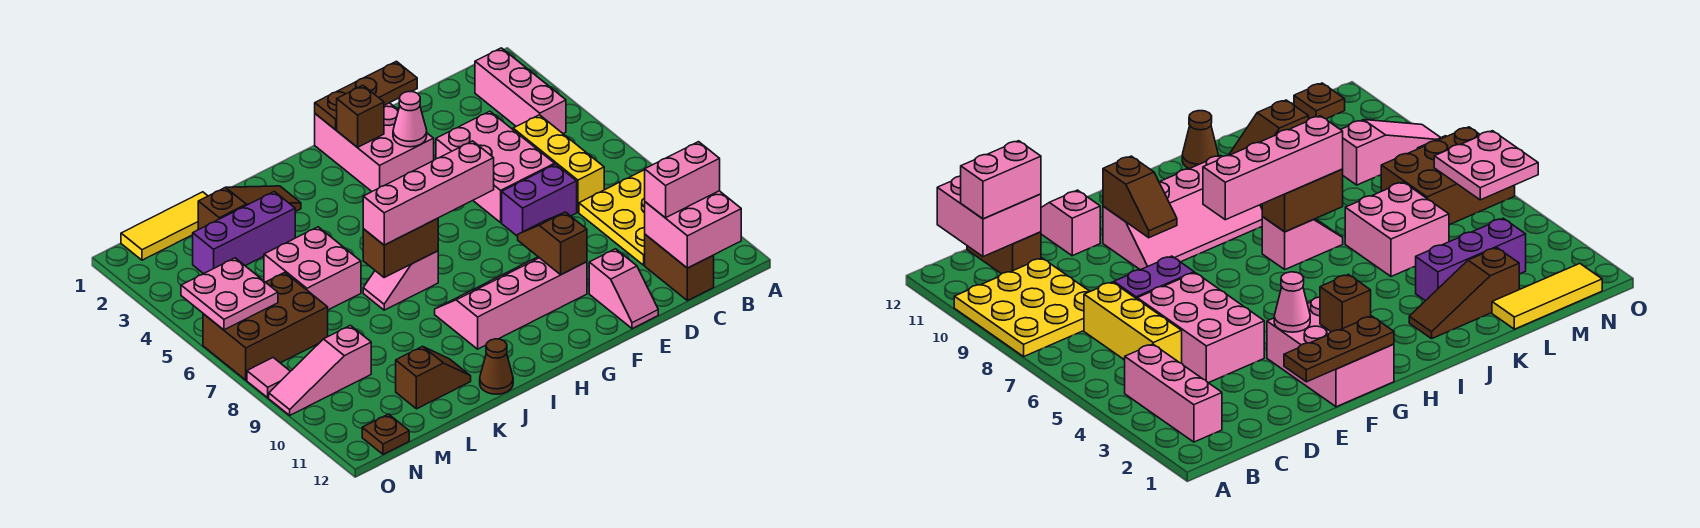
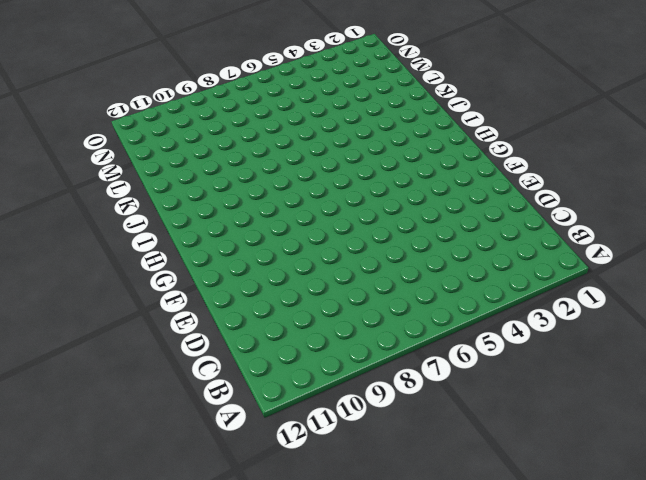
none -> yellow plate A8:C10 level 1
none -> pink brick B2:B4 level 1
none -> yellow brick C5:C7 level 1

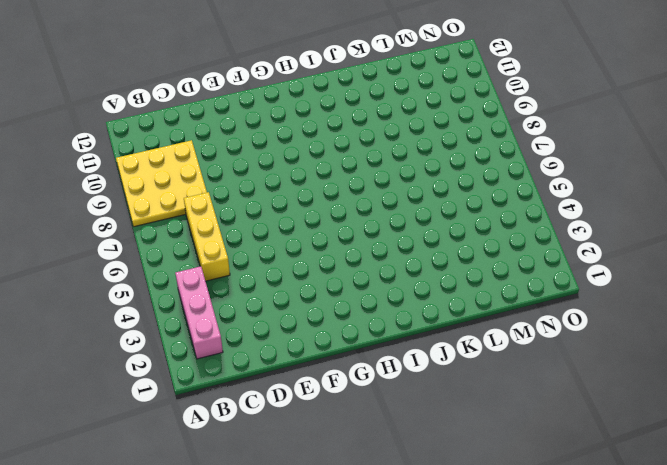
none -> brown brick C11:C12 level 1
none -> pink brick D4:E6 level 1
none -> purple brick D7:E7 level 1

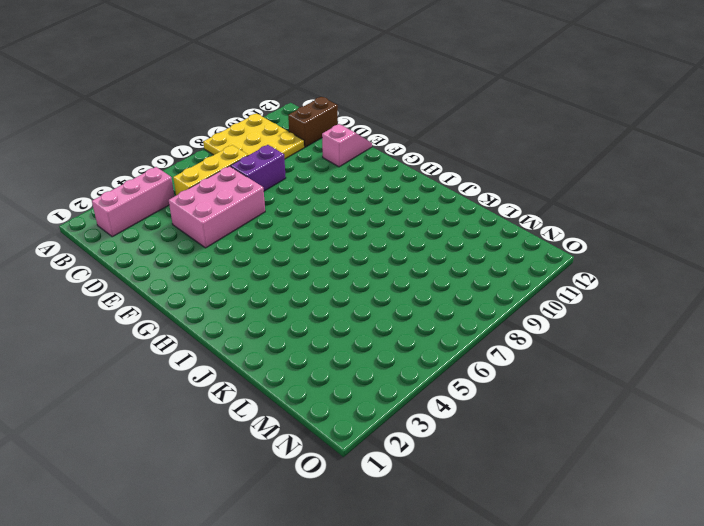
purple brick D7:D8 level 1 -> purple brick D7:E7 level 1
none -> pink brick F1:G3 level 1
none -> pink slope F9:I10 level 1 top 10
none -> pink slope I7:J7 level 1 top I

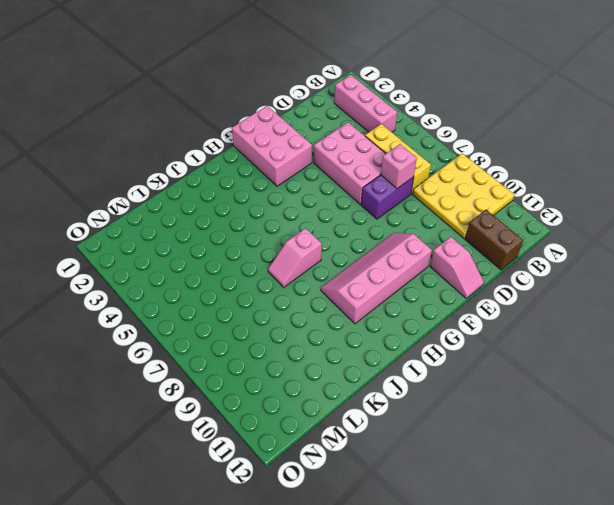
pink brick D7 level 2 -> none
none -> brown slope J2:L2 level 1 top L
none -> brown cone J12 level 1
none -> purple brick K3:M3 level 1

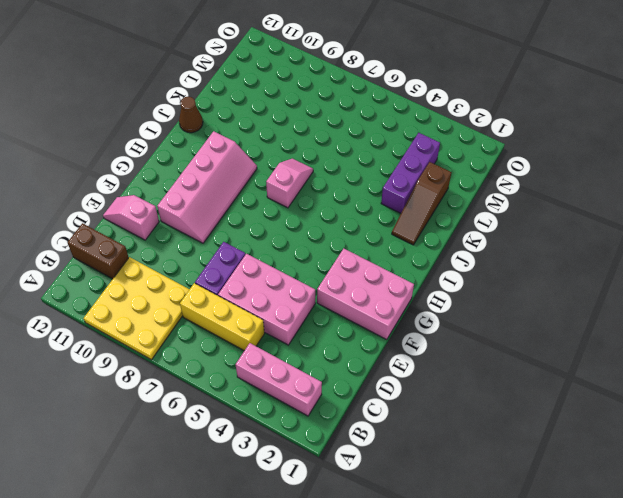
none -> pink brick K5:L6 level 1
none -> brown slope K11:L11 level 1 top L
none -> yellow tile L1:N1 level 1

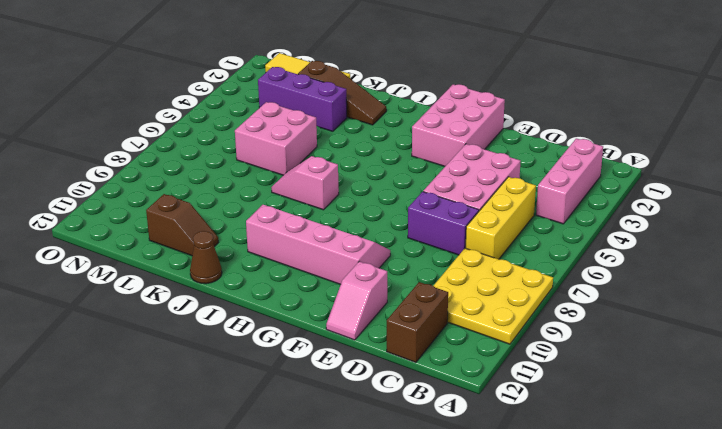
none -> brown brick M6:O7 level 1
none -> pink slope M9:O9 level 1 top M
none -> brown plate N12 level 1

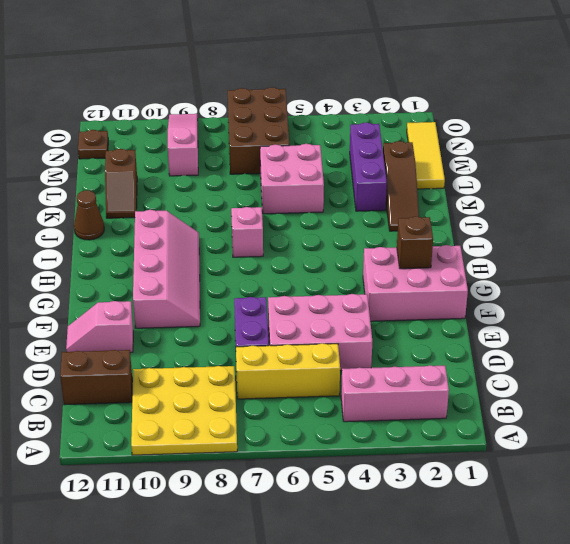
none -> pink tile O8 level 1
none -> pink brick B11:C12 level 2
none -> brown plate E1:G1 level 2

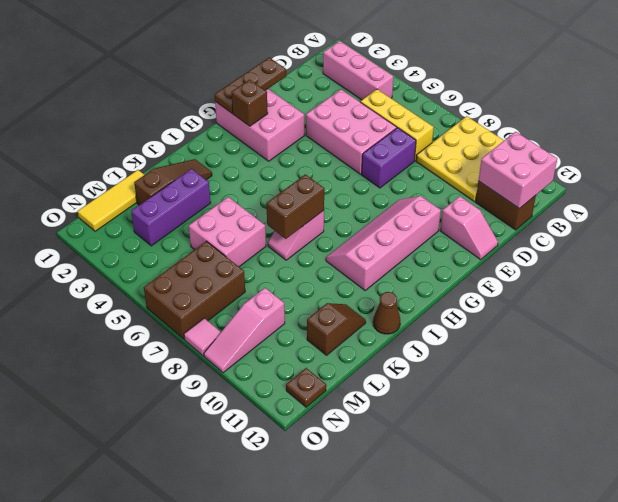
none -> pink cone F3 level 2
none -> brown slope F9:F10 level 2 top 10
none -> pink plate N5:O6 level 2

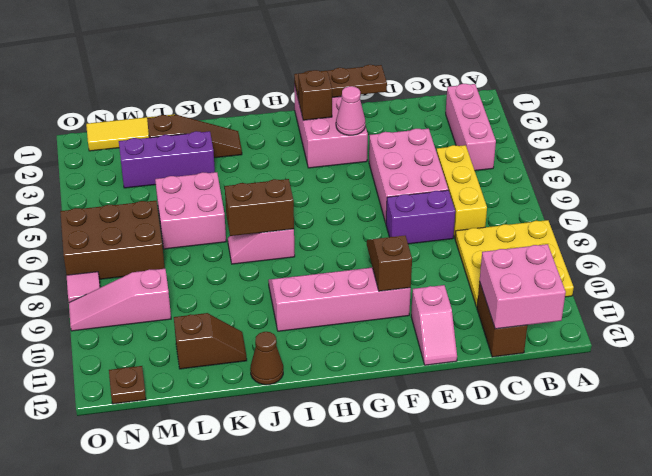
none -> pink plate N5:O6 level 2
none -> pink brick B11:C11 level 3
none -> pink brick G7:J7 level 3

